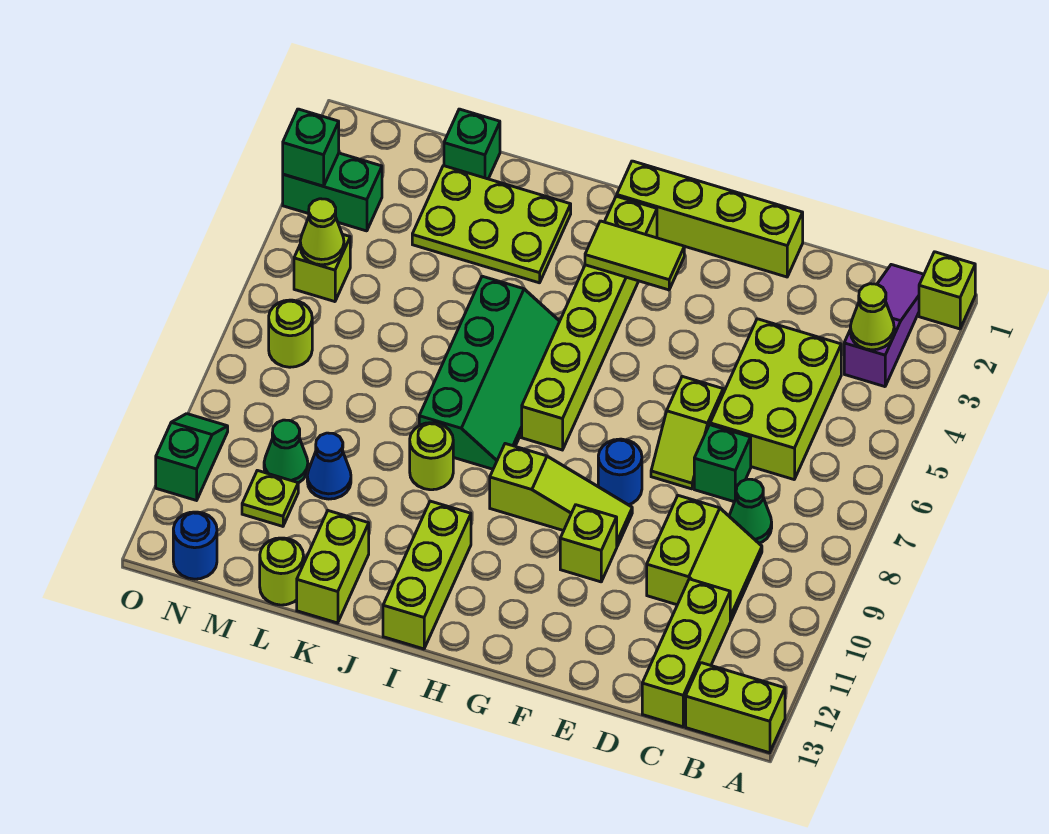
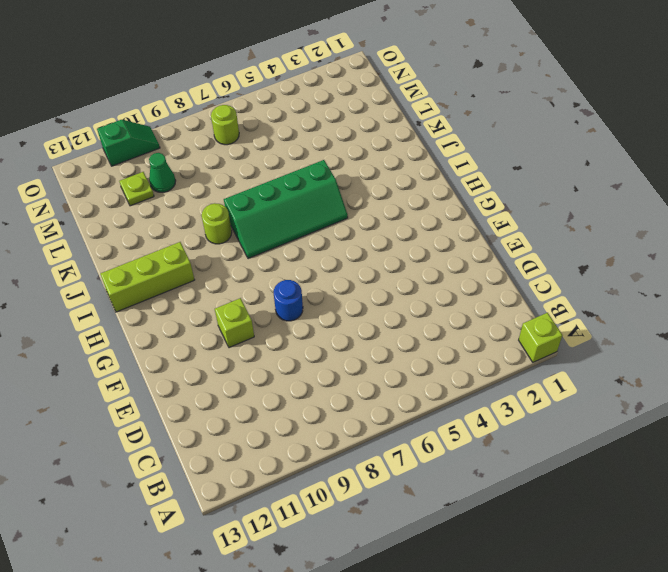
none -> lime brick A13:B13 level 1
none -> purple slope B1:B3 level 1 top 3
none -> lime brick C4:D6 level 1
none -> green cone C8 level 1

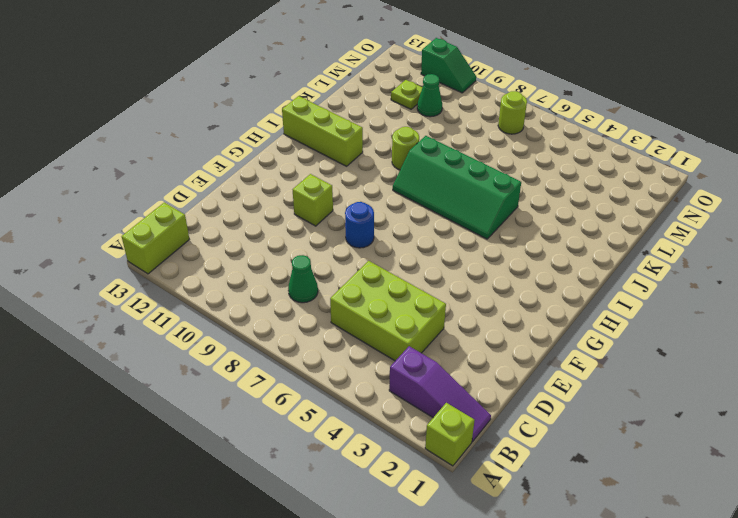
none -> lime slope C9:D10 level 1 top D
none -> lime brick C11:C13 level 1
none -> green brick D7 level 1
none -> lime brick E1:H1 level 1

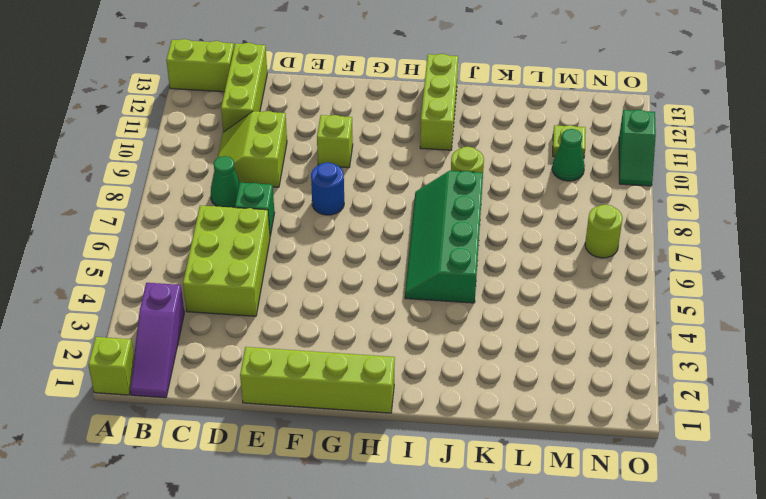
none -> lime slope E6:E7 level 1 top 6
none -> lime slope F9:H9 level 1 top H
none -> lime brick H2:H7 level 1
none -> lime plate J2:L3 level 1

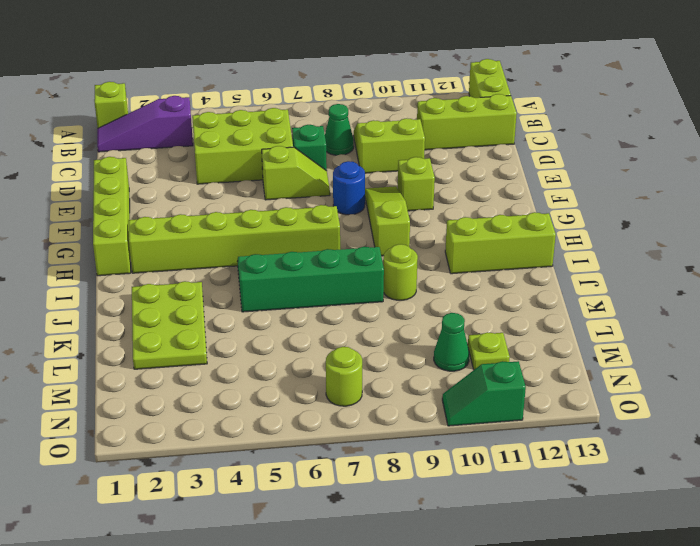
none -> lime brick K12:K13 level 1
none -> green brick L1 level 1
none -> blue cone L10 level 1
none -> lime round brick L13 level 1

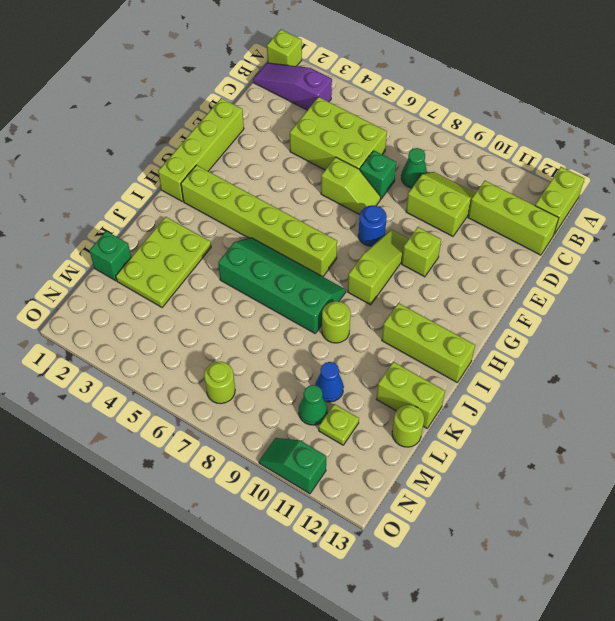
none -> green brick N3:O3 level 1
none -> lime brick N5 level 1
none -> blue round brick N13 level 1
none -> lime cone B3 level 2

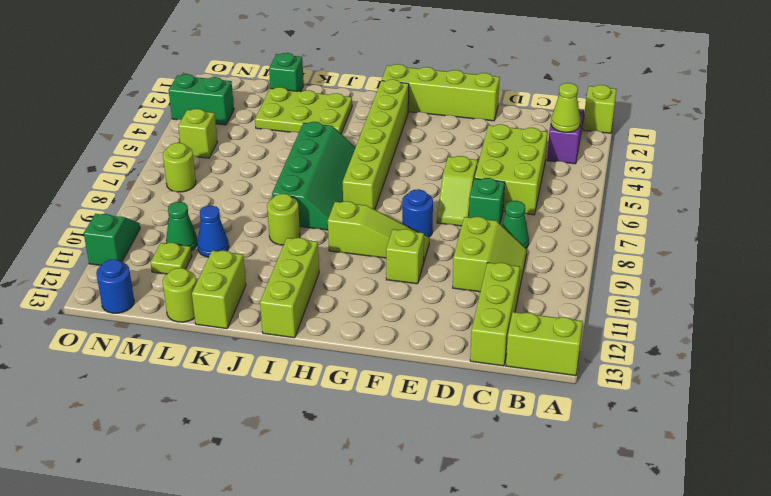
none -> lime tile G3:H3 level 2
none -> lime cone N5 level 2
none -> green brick O3 level 2

